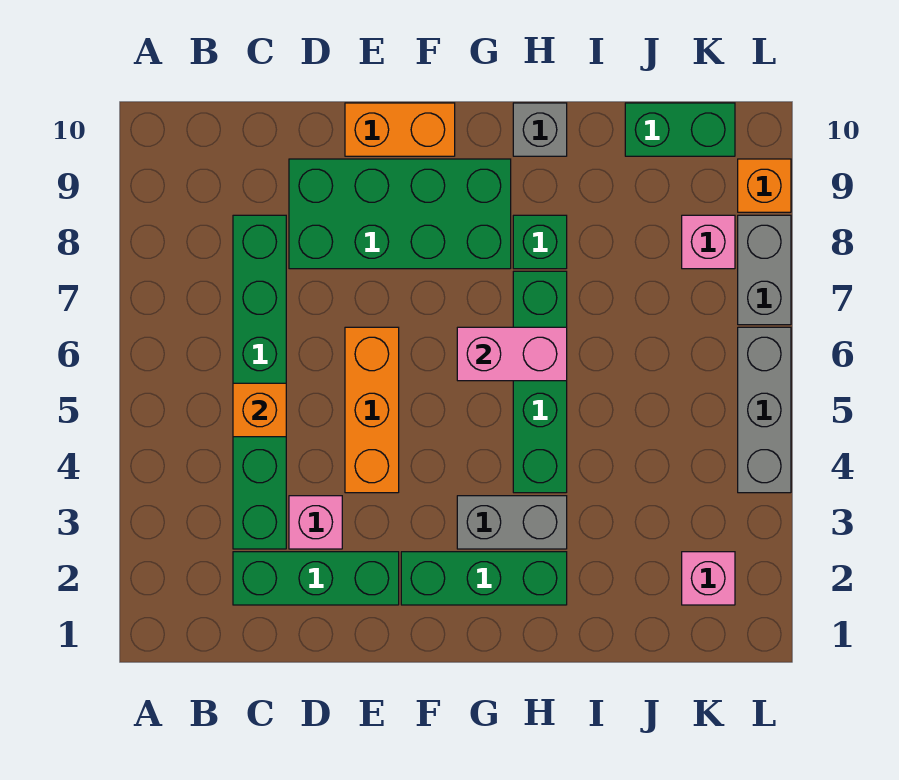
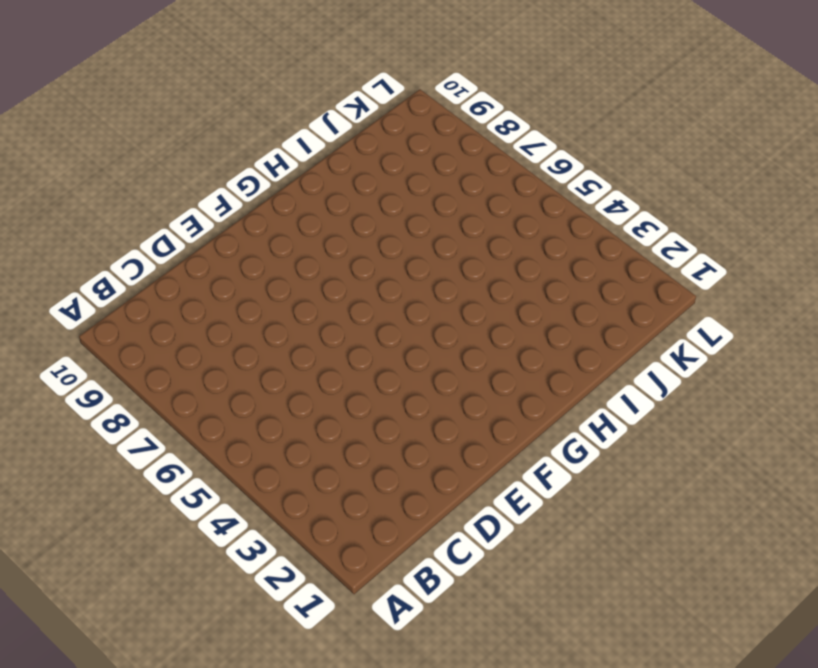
none -> green brick C2:E2 level 1
none -> green brick C3:C8 level 1
none -> pink brick D3 level 1

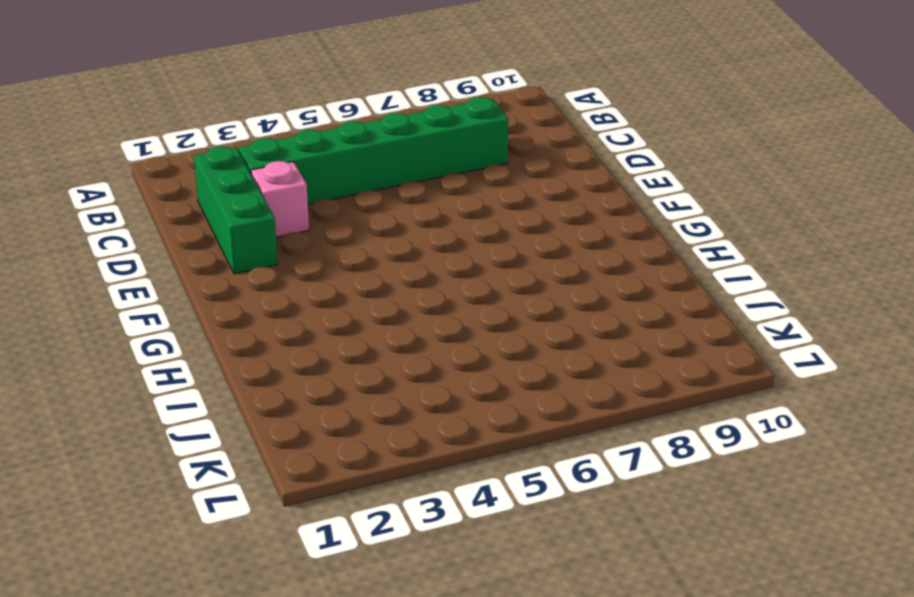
none -> green brick D8:G9 level 1
none -> orange brick E4:E6 level 1
none -> orange brick E10:F10 level 1

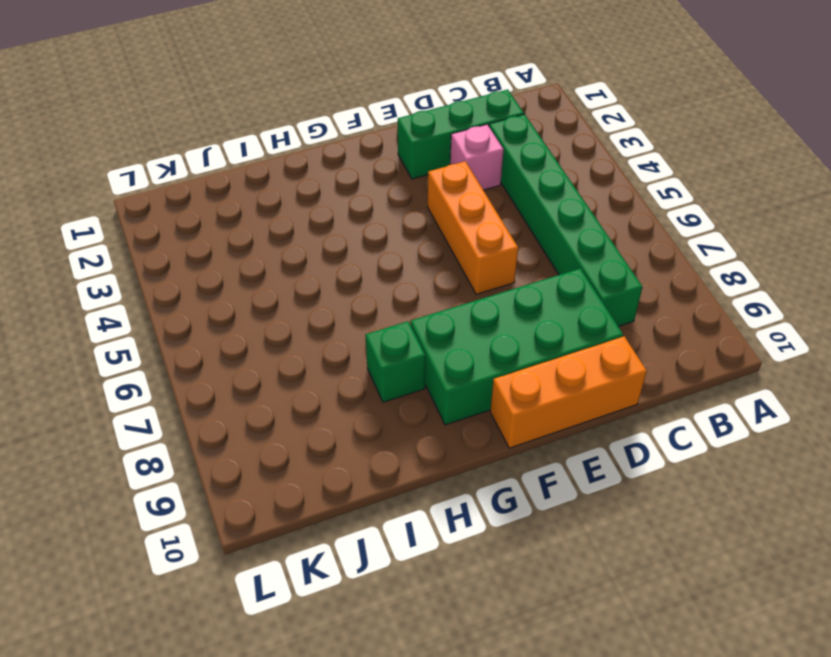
orange brick D10:F10 level 1 -> orange brick E10:F10 level 1
none -> green brick F2:H2 level 1
none -> grey brick G3:H3 level 1
none -> green brick H4:H7 level 1

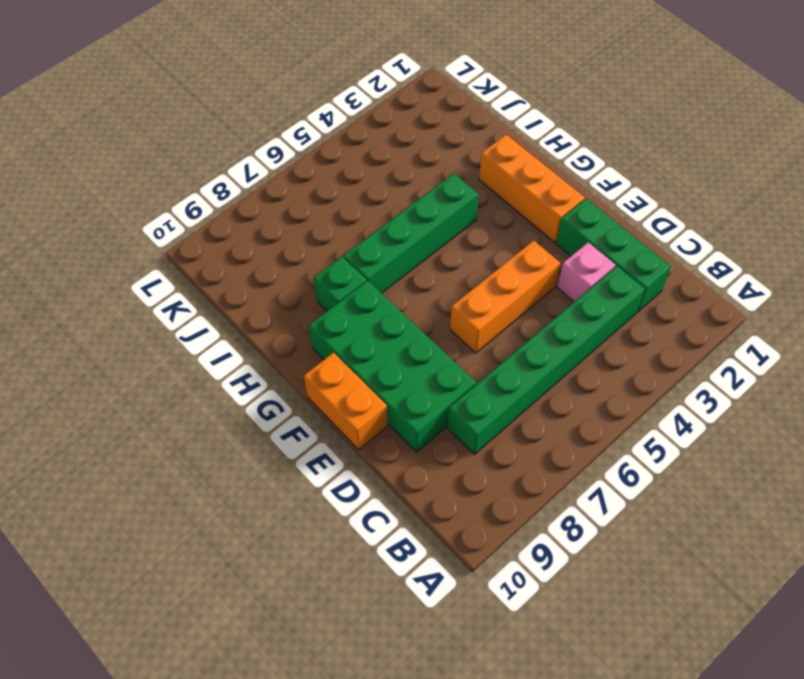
orange brick F2:H2 level 1 -> green brick F2:H2 level 1
none -> grey brick G3:H3 level 1
none -> grey brick H10 level 1
none -> green brick J10:K10 level 1

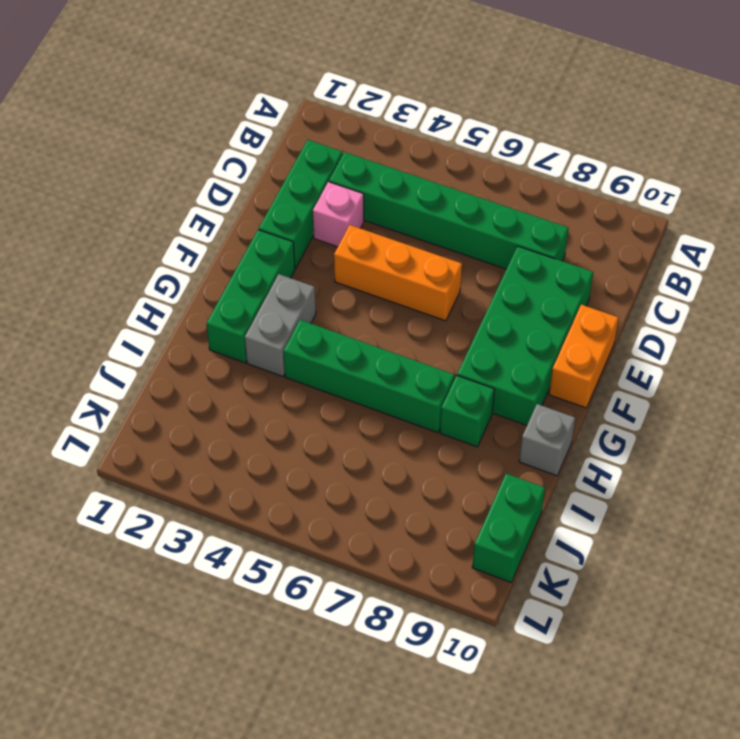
none -> pink brick K2 level 1
none -> pink brick K8 level 1
none -> grey brick L4:L6 level 1

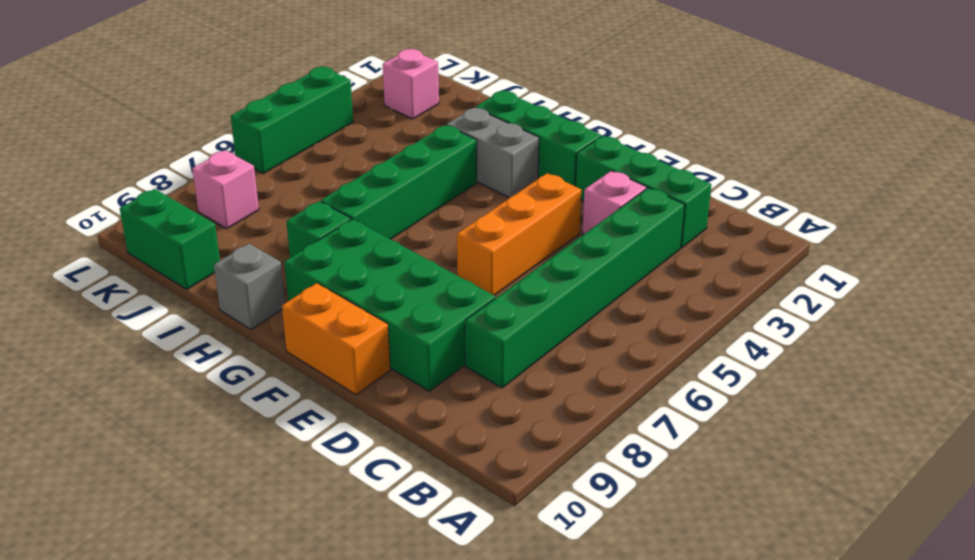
green brick L4:L6 level 1 -> grey brick L4:L6 level 1
none -> grey brick L7:L8 level 1
none -> orange brick L9 level 1
none -> orange brick C5 level 2

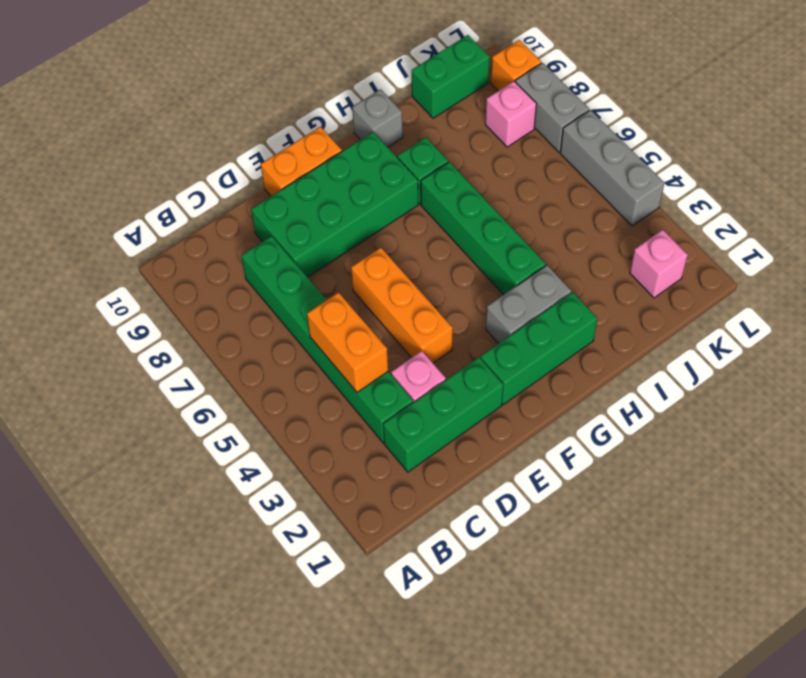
orange brick C4:C5 level 2 -> orange brick C5 level 2
none -> pink brick G6:H6 level 2

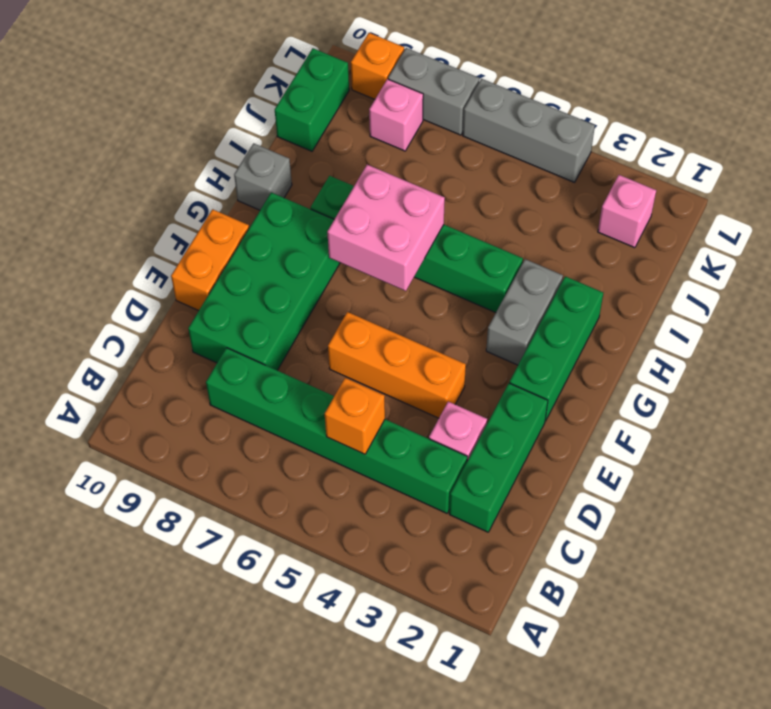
pink brick G6:H7 level 2 -> pink brick G6:H6 level 2

